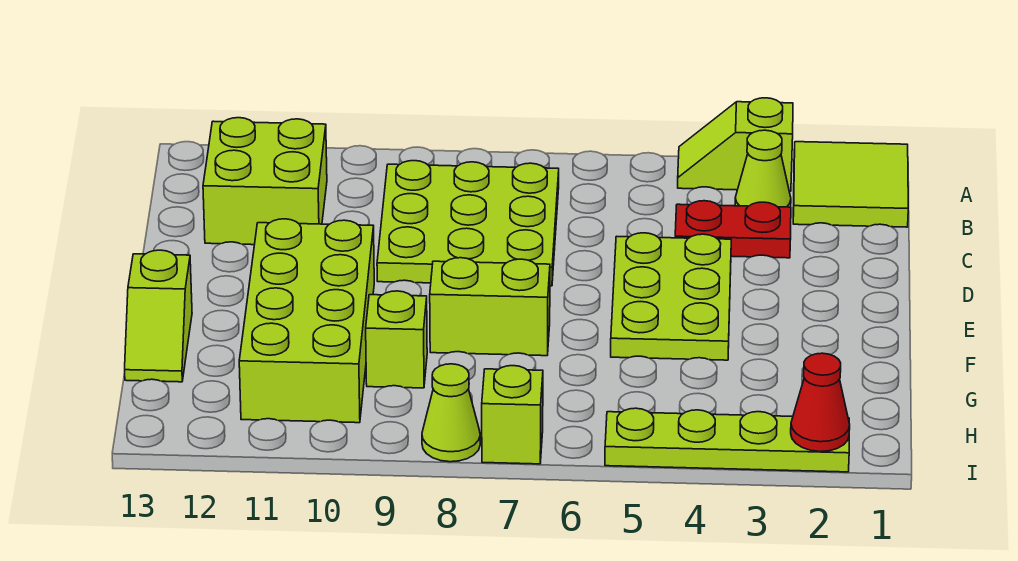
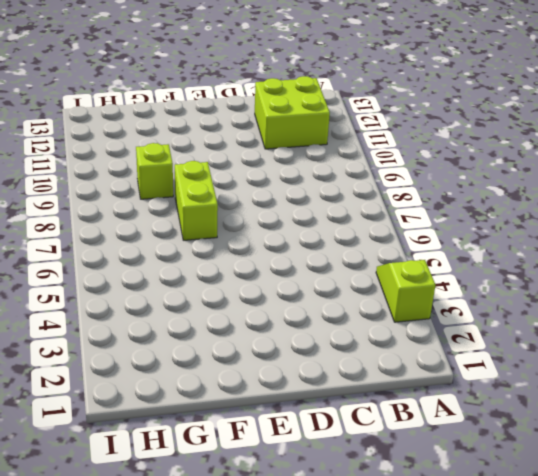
none -> lime tile A1:B2 level 1
none -> lime cone B3 level 1
none -> lime plate B7:D9 level 1

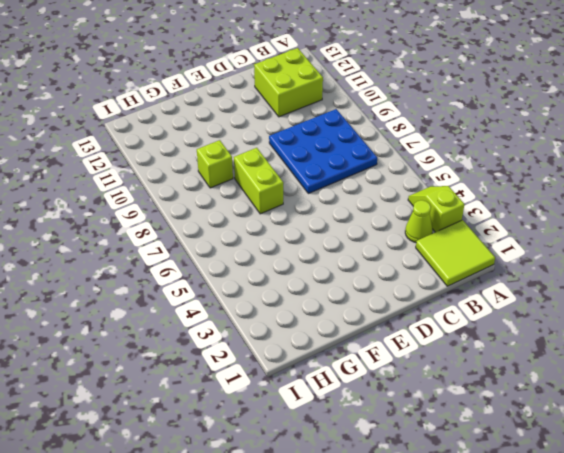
blue plate B7:D9 level 1 -> lime plate B7:D9 level 1
none -> red plate C3:C4 level 1
none -> lime plate D4:F5 level 1
none -> lime brick E10:H11 level 1

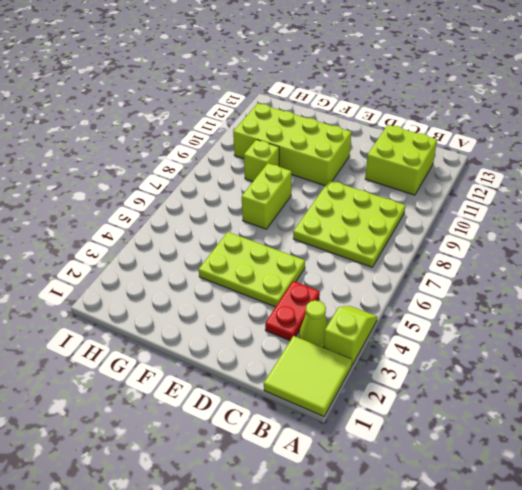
none -> lime slope F13:G13 level 1 top F
none -> lime plate I2:I5 level 1
none -> lime brick I7 level 1

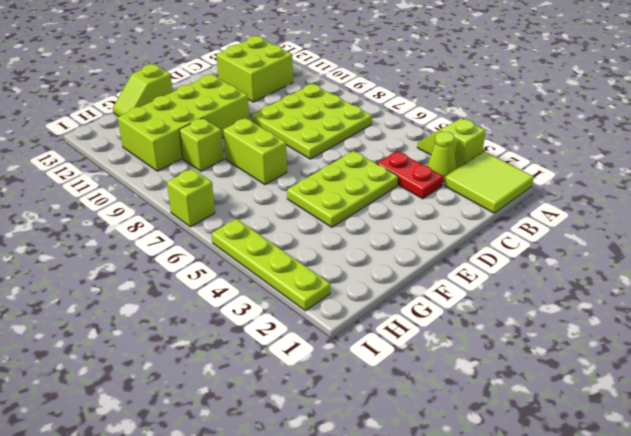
none -> lime cone I8 level 1
none -> red cone I2 level 2

